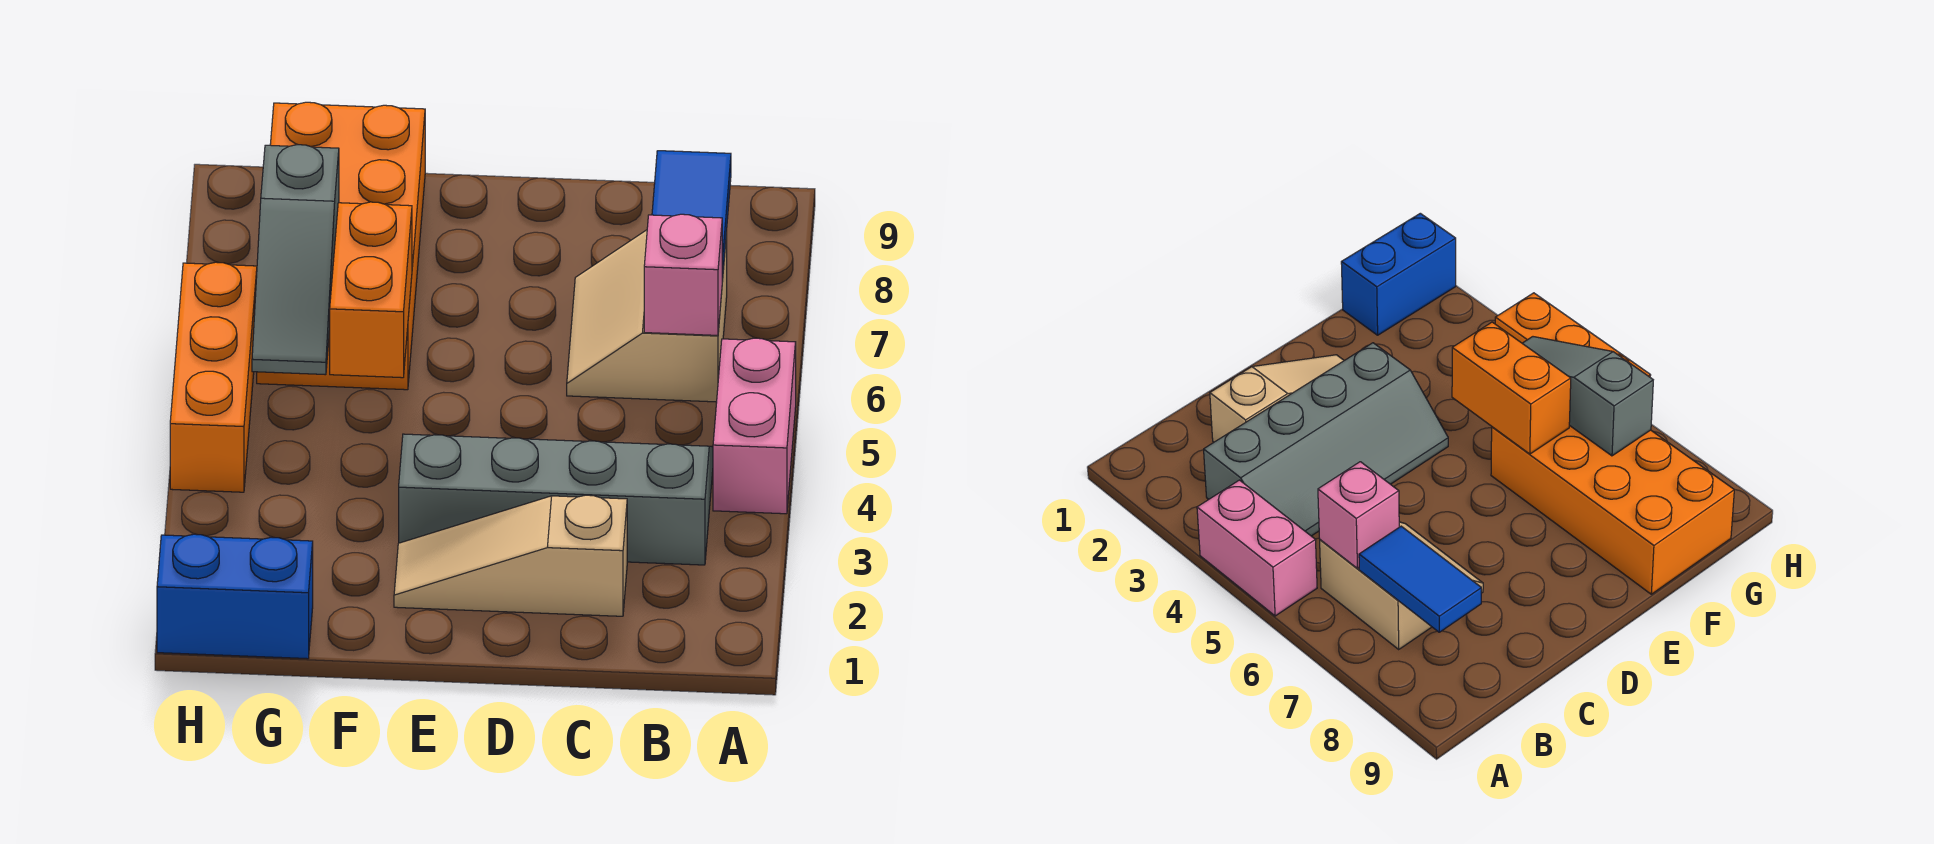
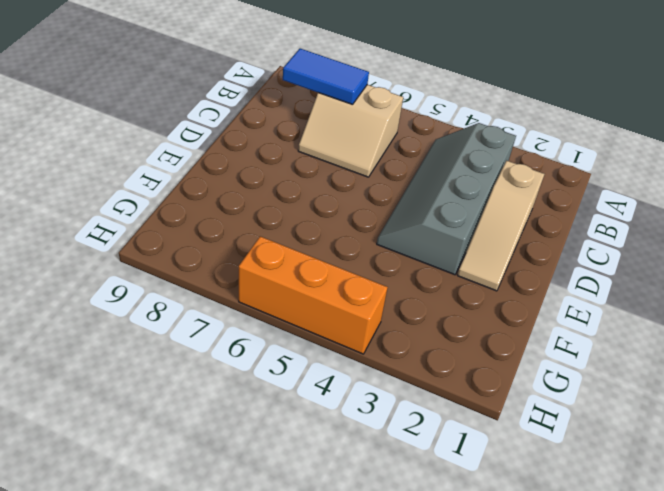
none -> pink brick A4:A5 level 1
none -> orange brick F6:G9 level 1

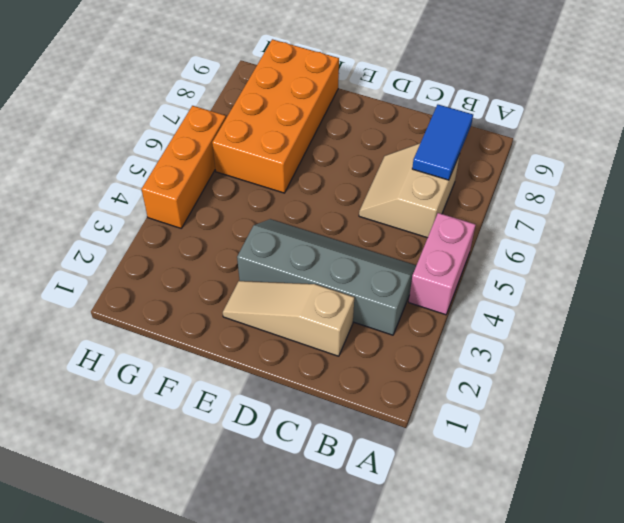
none -> blue brick G1:H1 level 1
none -> pink brick B6 level 2

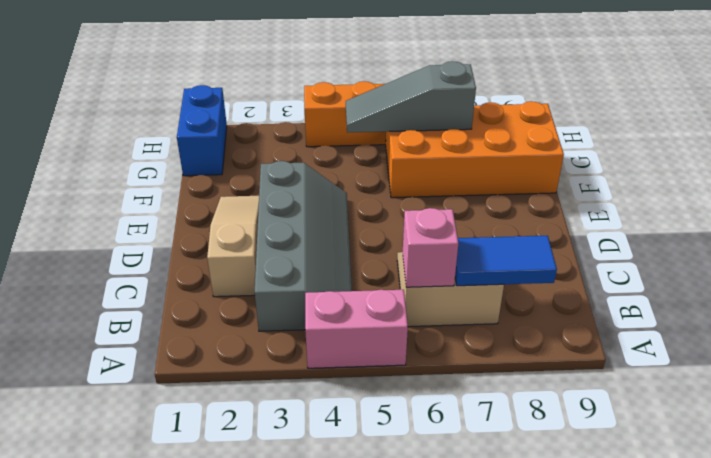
none -> orange brick F5:F6 level 2

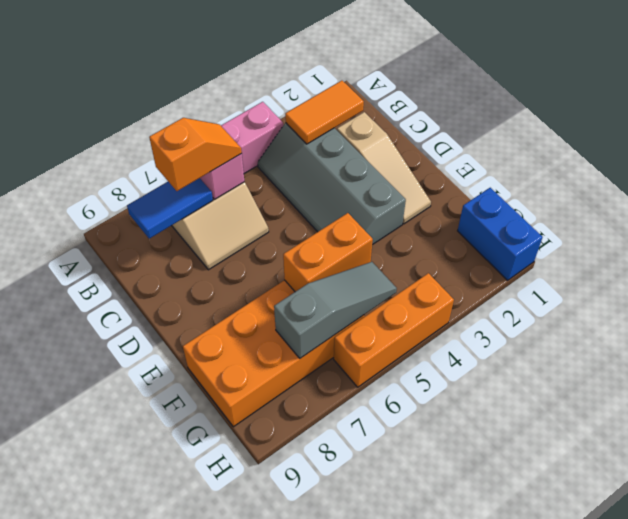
orange tile B2:B3 level 2 -> none
orange slope B6:B7 level 3 top 7 -> none

